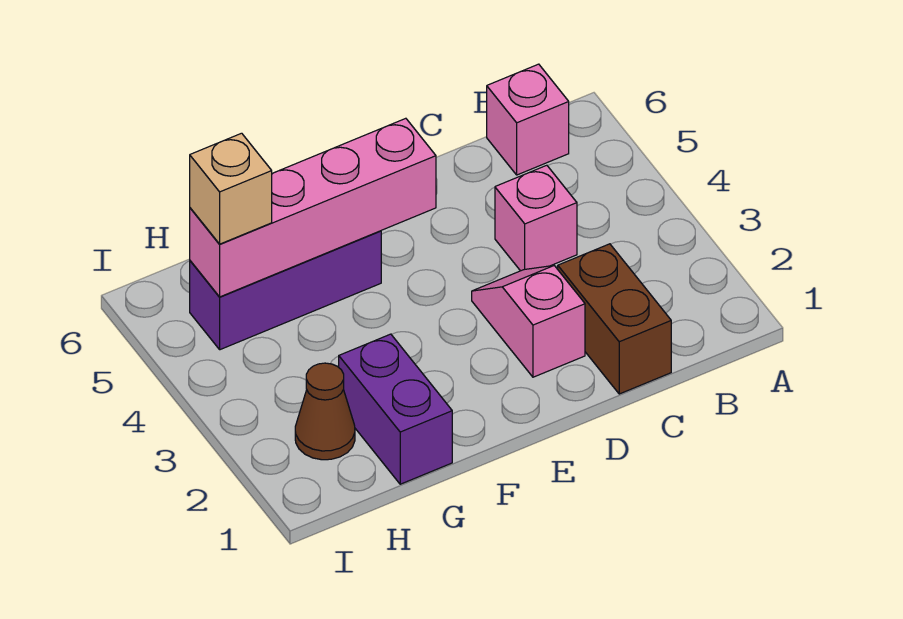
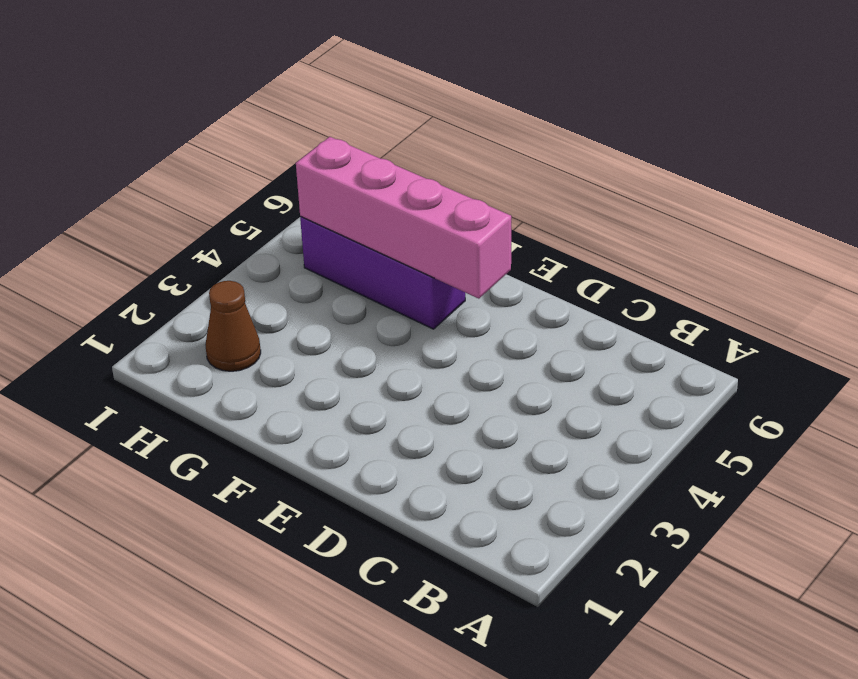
none -> pink brick B6 level 1
none -> brown brick C1:C2 level 1

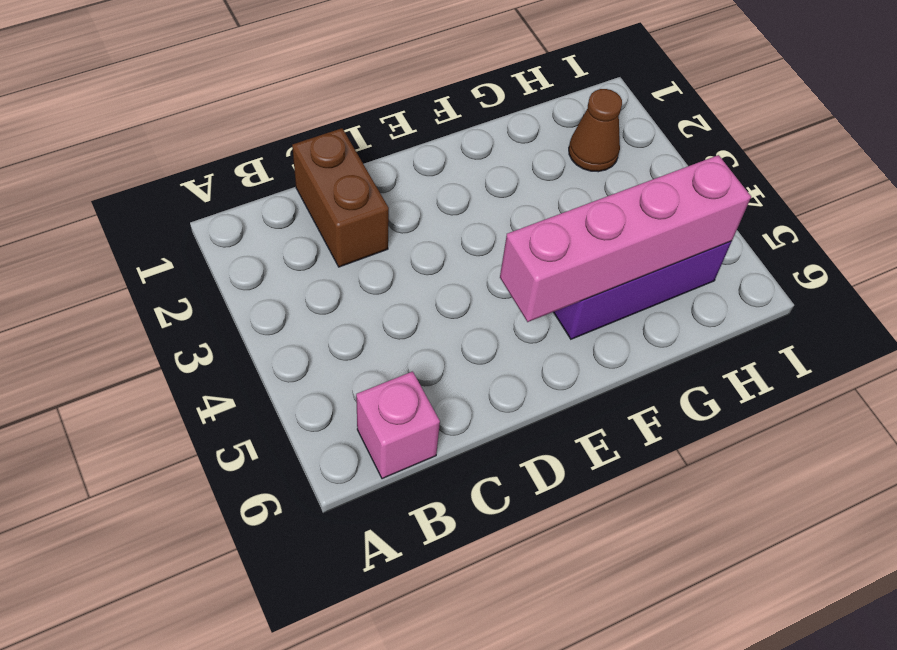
none -> pink brick C4 level 1
none -> pink slope D2:D3 level 1 top 2

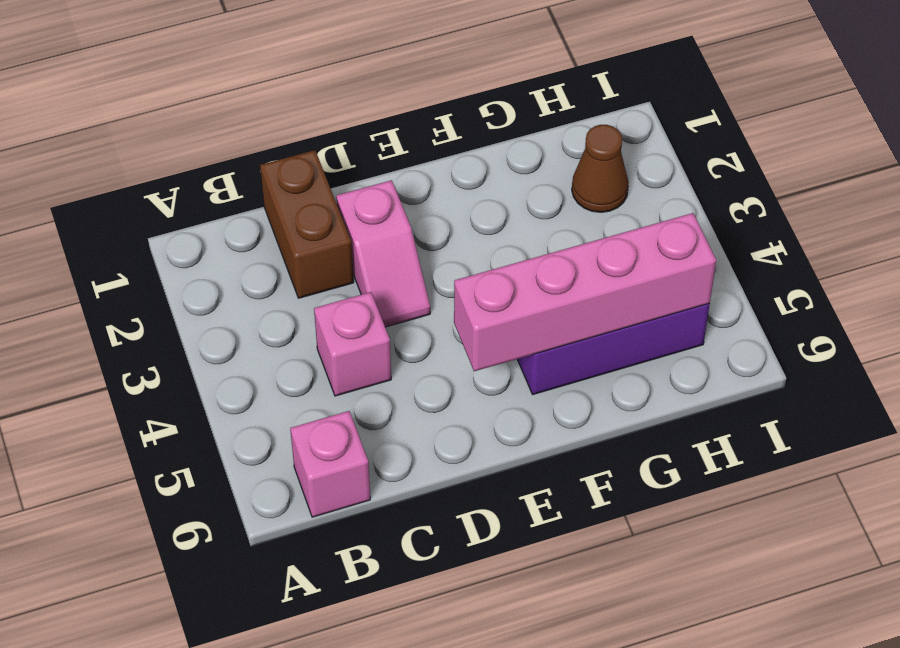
none -> purple brick G1:G2 level 1
none -> tan brick H5 level 3

